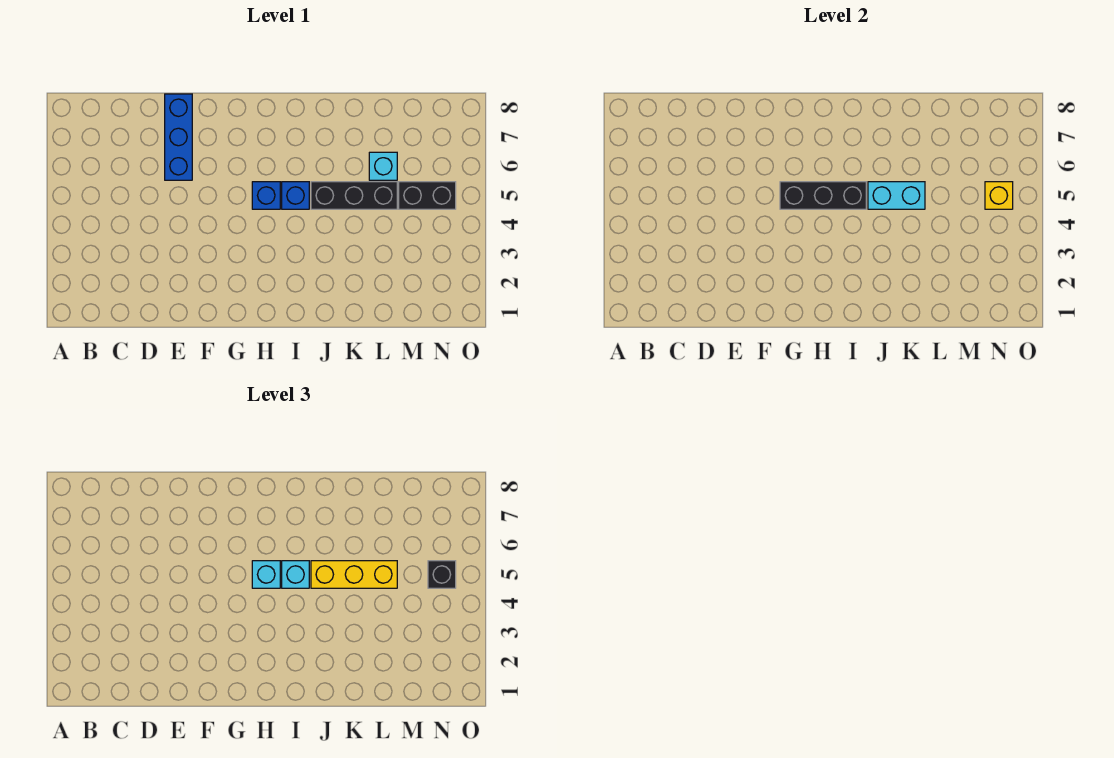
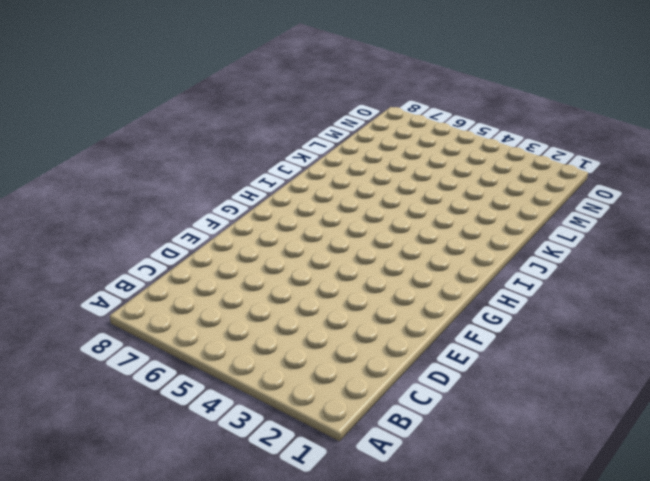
none -> blue brick E6:E8 level 1
none -> blue brick H5 level 1
none -> blue brick I5 level 1

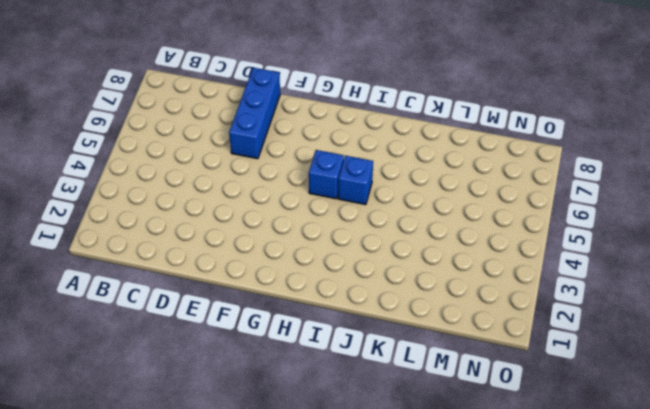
none -> black brick J5:L5 level 1
none -> cyan brick L6 level 1
none -> black brick M5:N5 level 1

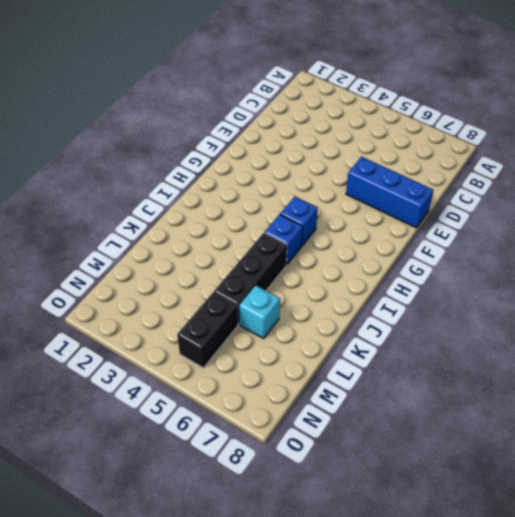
none -> black brick G5:I5 level 2
none -> cyan brick J5:K5 level 2
none -> yellow brick N5 level 2

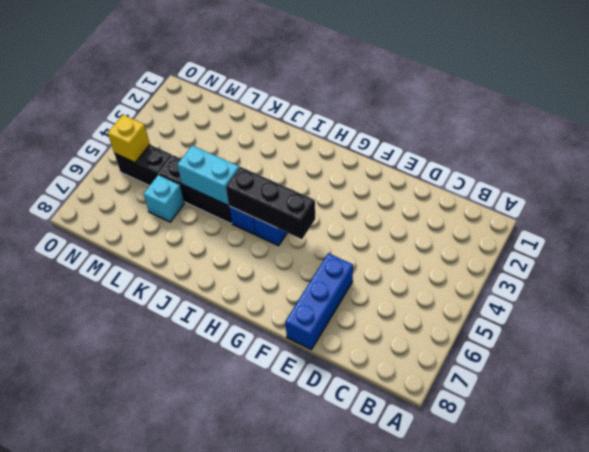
none -> cyan brick H5 level 3
none -> cyan brick I5 level 3
none -> yellow brick J5:L5 level 3

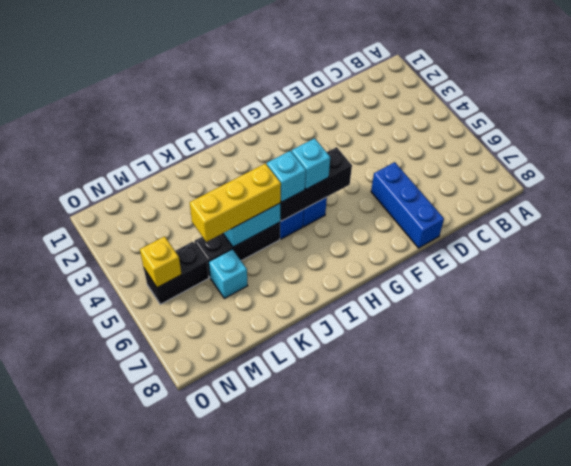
none -> black brick N5 level 3

